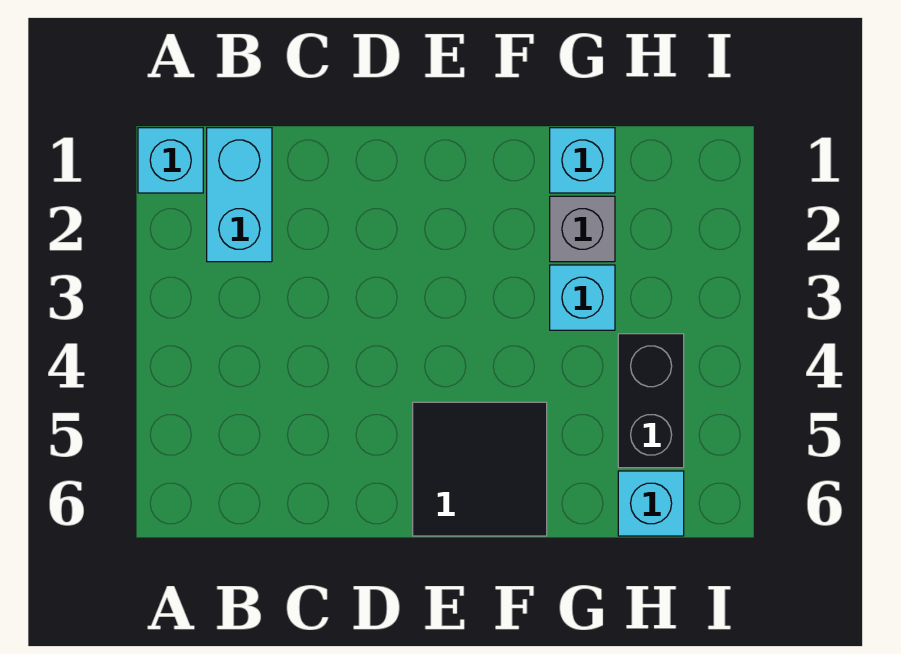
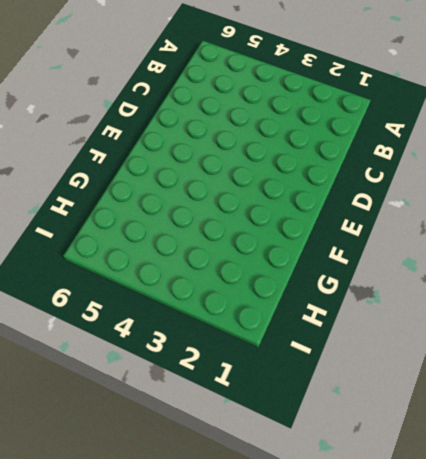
none -> cyan brick A1 level 1
none -> cyan brick B1:B2 level 1

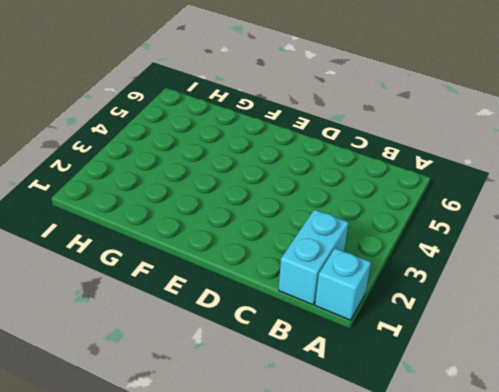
none -> black tile E5:F6 level 1
none -> cyan brick G1 level 1

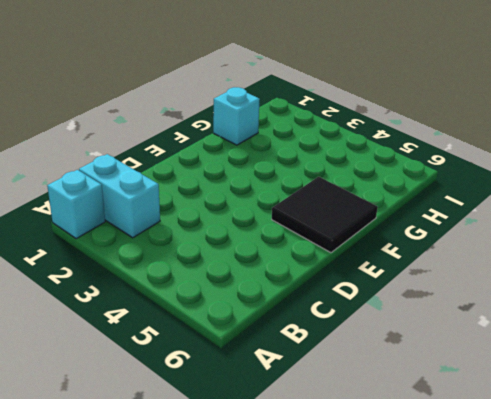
none -> grey brick G2 level 1
none -> cyan brick G3 level 1

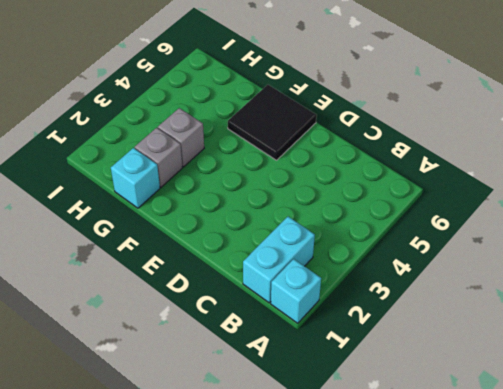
grey brick G3 level 1 -> cyan brick G3 level 1
none -> black brick H4:H5 level 1
none -> cyan brick H6 level 1

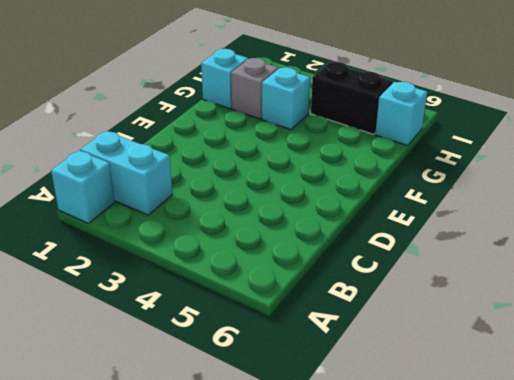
none -> black tile E5:F6 level 1

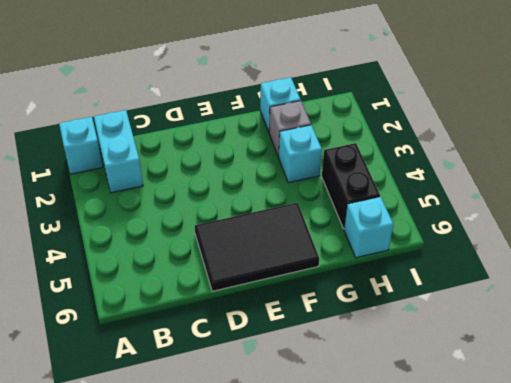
black tile D5:F6 level 1 -> black tile E5:F6 level 1

